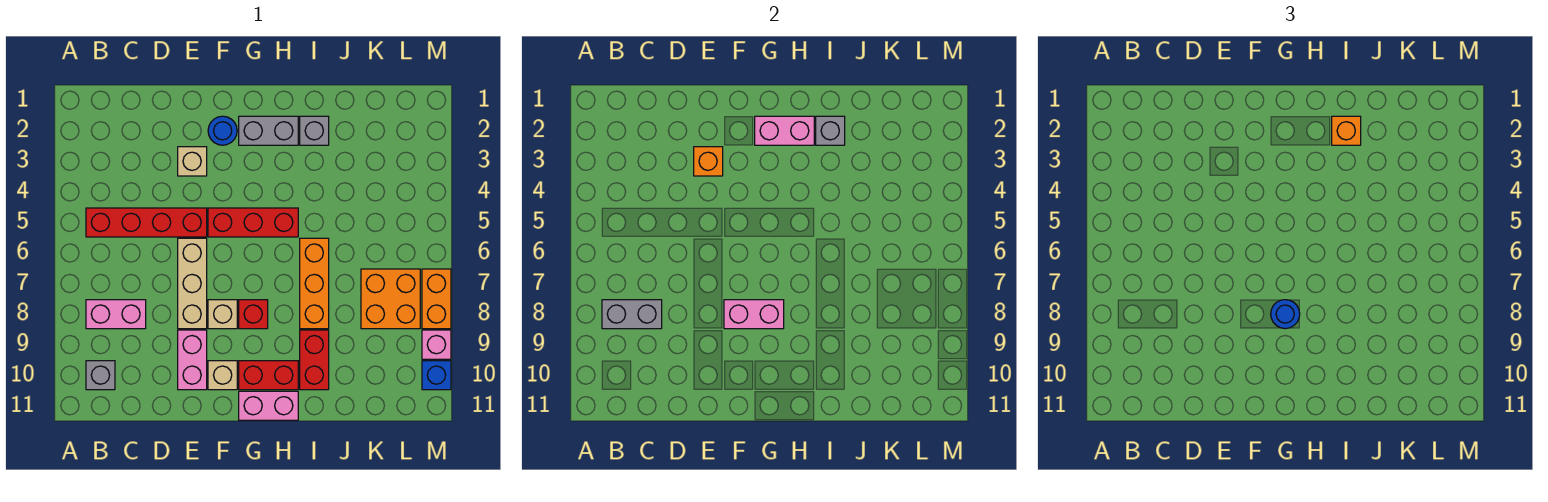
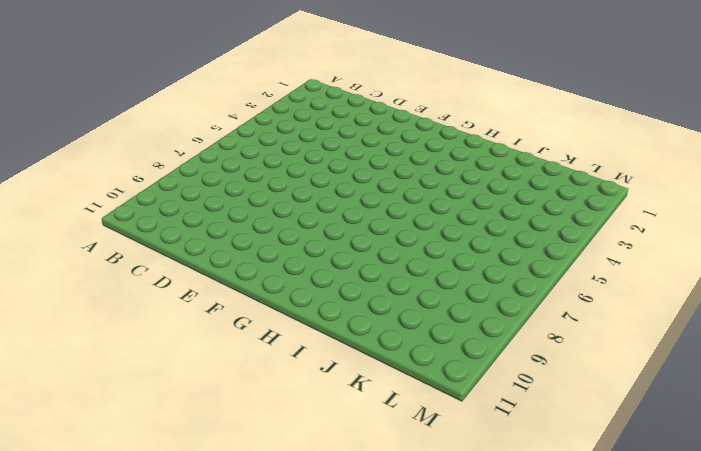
none -> red brick B5:E5 level 1
none -> pink brick B8:C8 level 1
none -> grey brick B10 level 1

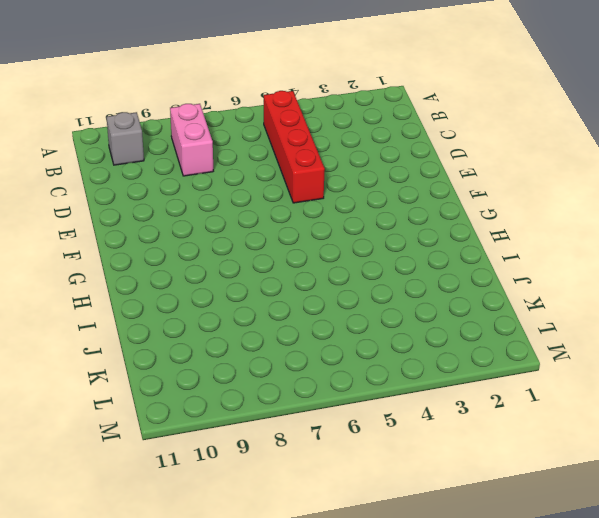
none -> tan brick E3 level 1
none -> tan brick E6:E8 level 1
none -> pink brick E9:E10 level 1

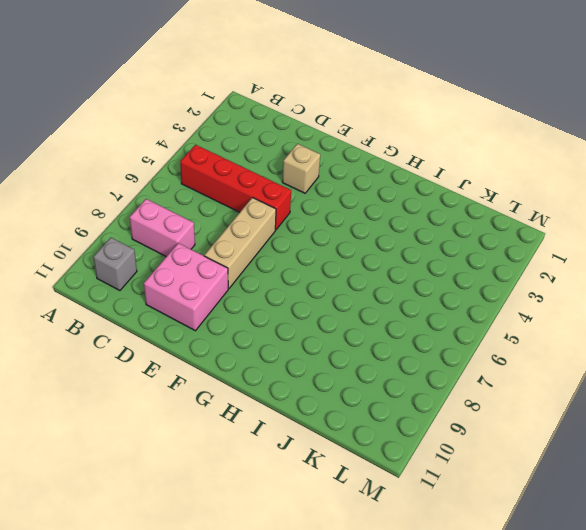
pink brick D9:E10 level 1 -> pink brick E9:E10 level 1
none -> blue round brick F2 level 1
none -> red brick F5:H5 level 1
none -> tan brick F8 level 1

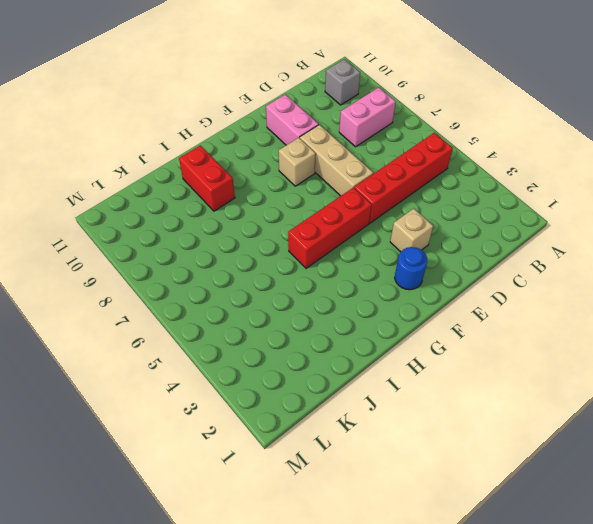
none -> tan brick F10 level 1
none -> grey brick G2:H2 level 1
none -> red brick G8 level 1

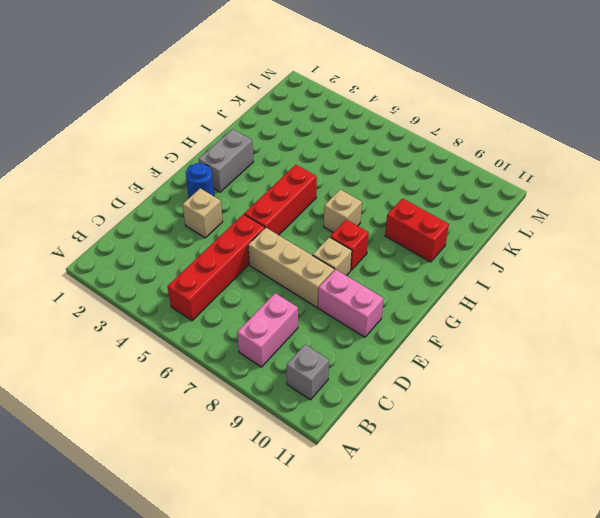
tan brick H7 level 1 -> tan brick F10 level 1
none -> red brick G10:H10 level 1
none -> pink brick G11:H11 level 1
none -> grey brick I2 level 1

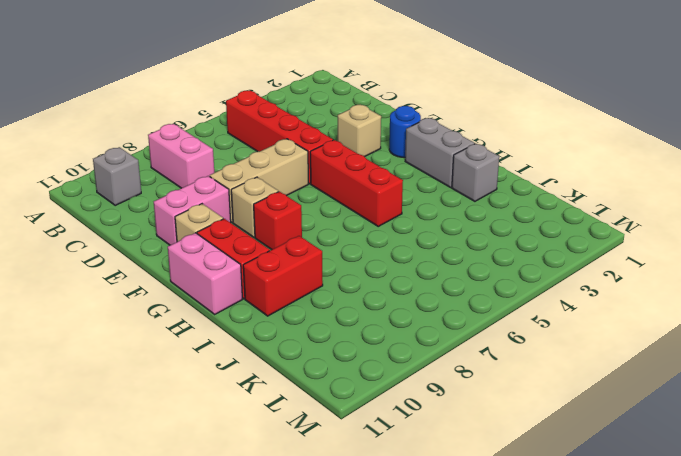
none -> orange brick I6:I8 level 1
none -> orange brick K7:L8 level 1
none -> orange brick M7:M8 level 1

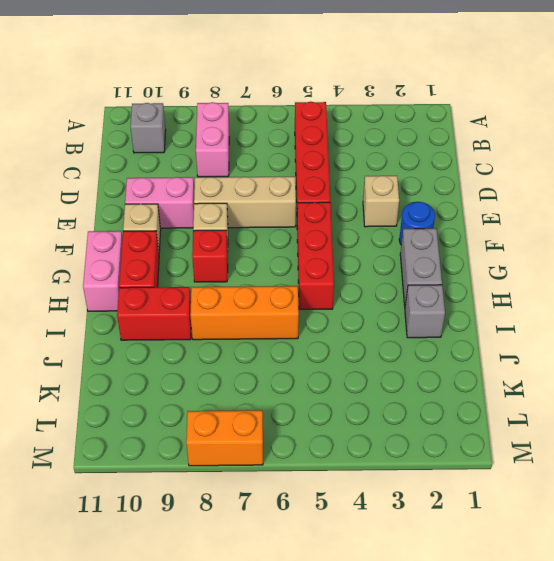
none -> orange brick K7:L8 level 1
none -> pink brick M9 level 1
none -> blue brick M10 level 1

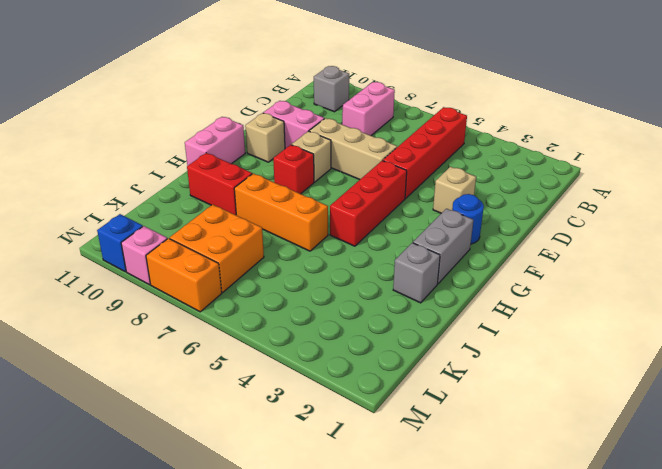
none -> red brick G10:H10 level 1
none -> grey brick B8:C8 level 2
none -> orange brick E3 level 2

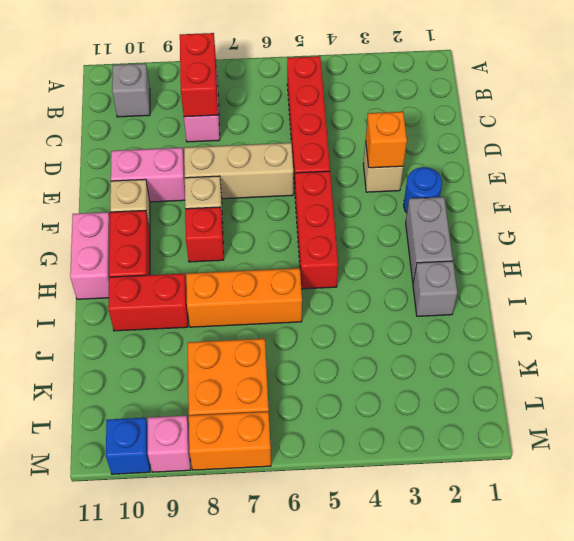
red brick B8:C8 level 2 -> grey brick B8:C8 level 2
none -> pink brick F8:G8 level 2
none -> pink brick G2:H2 level 2
none -> grey brick I2 level 2

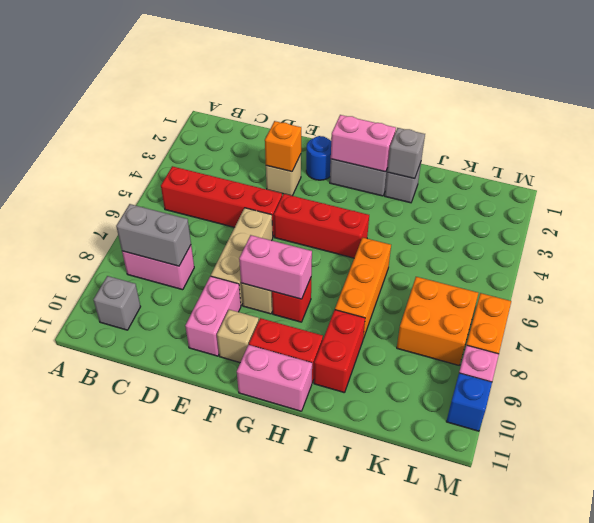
none -> blue round brick G8 level 3
none -> orange brick I2 level 3

